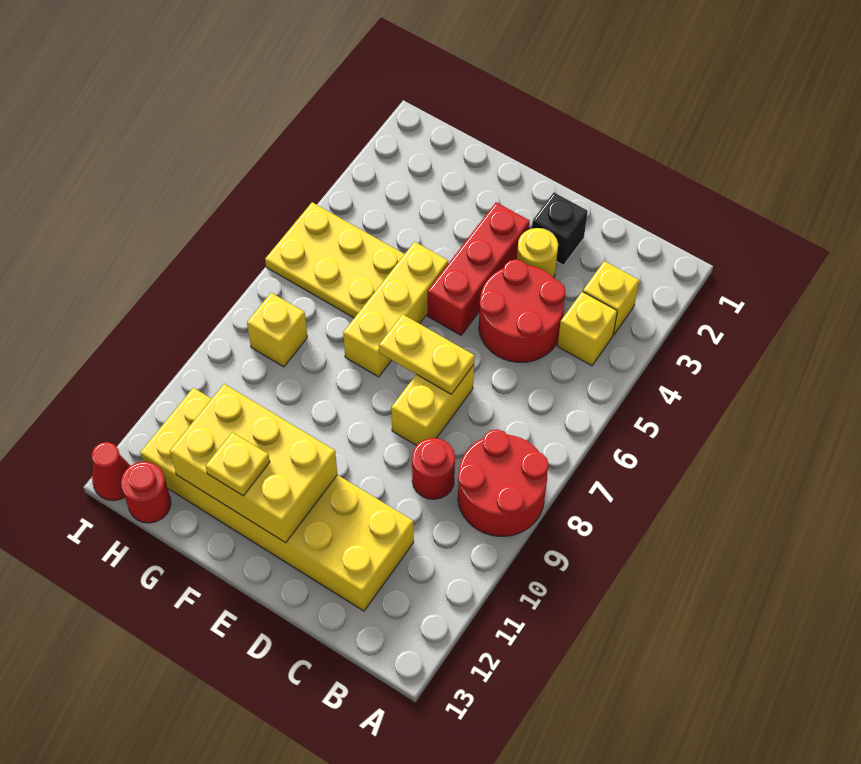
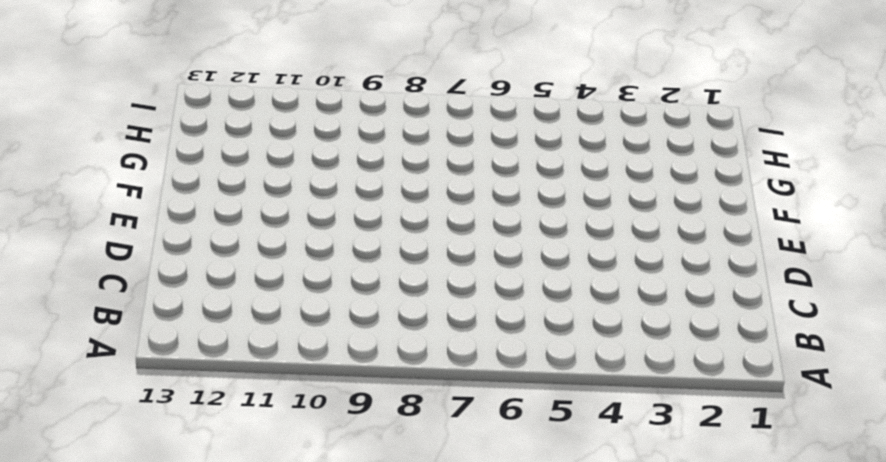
none -> red round brick A8:B9 level 1
none -> yellow brick B3 level 1
none -> yellow brick B4 level 1

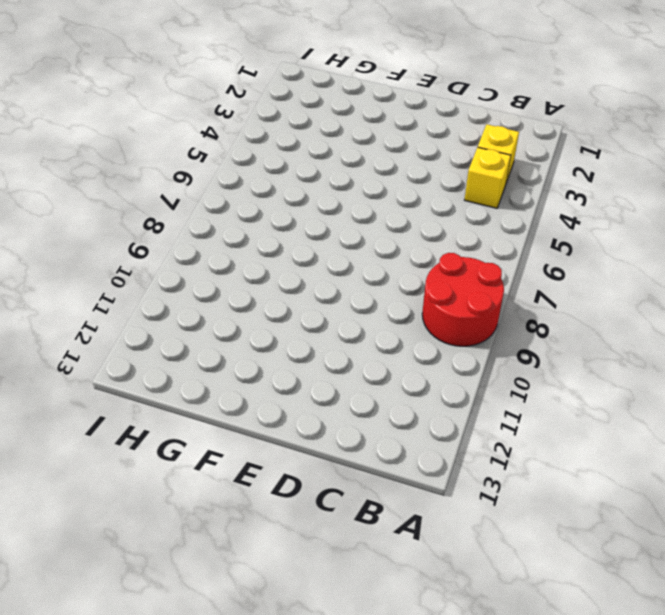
none -> red round brick C4:D5 level 1
none -> red round brick C9 level 1
none -> yellow brick C11:H12 level 1

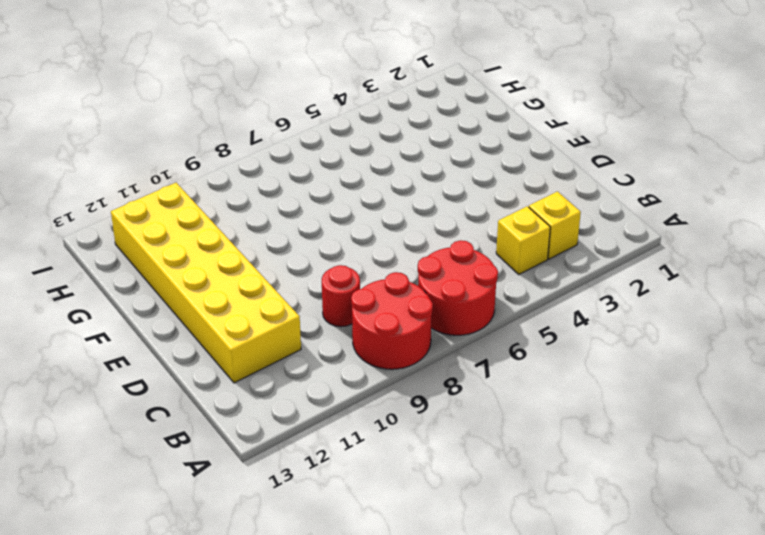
red round brick A6:B7 level 1 -> red round brick C4:D5 level 1
none -> black brick D2 level 1
none -> yellow round brick D3 level 1
none -> yellow brick D7:D8 level 1

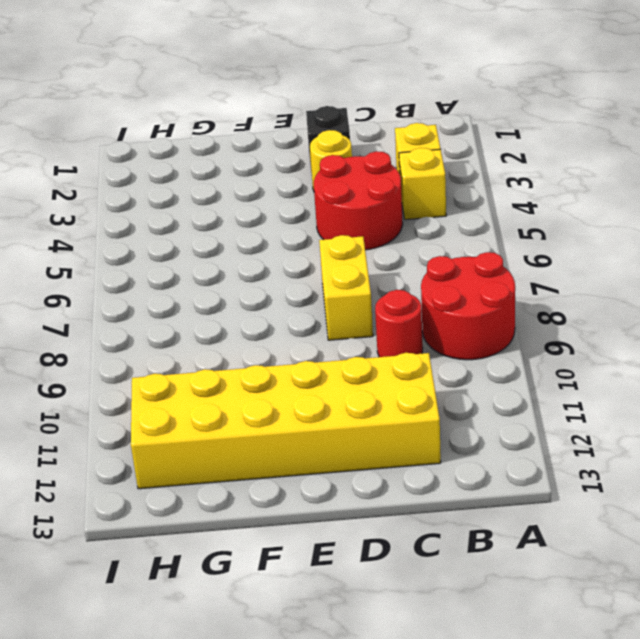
none -> red brick E3:E5 level 1
none -> yellow brick F5:F7 level 1
none -> yellow plate G5:I6 level 1

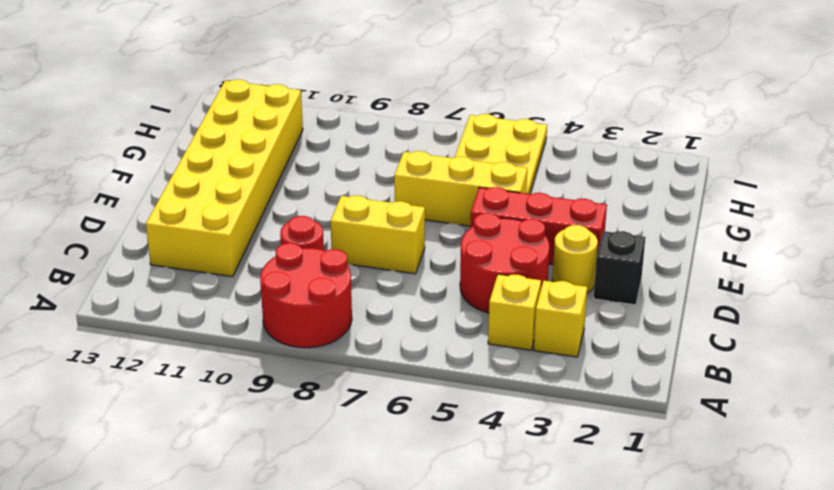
none -> yellow brick H8 level 1
none -> red round brick H13 level 1
none -> red cone I13 level 1

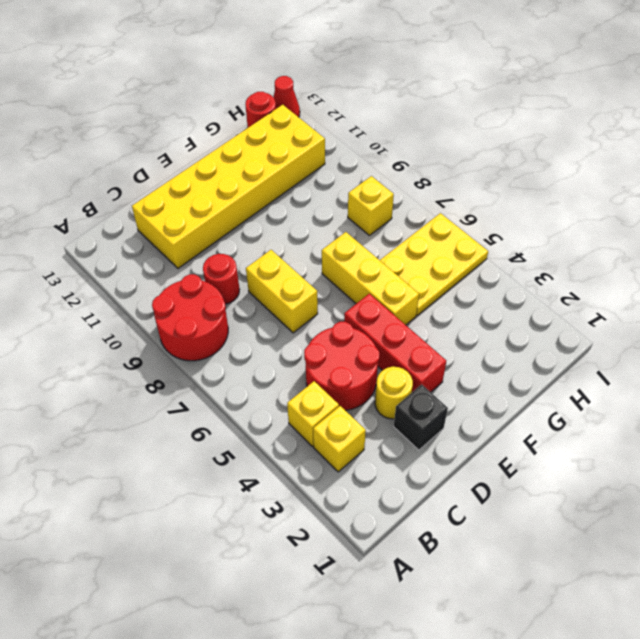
none -> yellow plate D7:E7 level 2
none -> yellow brick E11:G12 level 2
none -> yellow plate F12 level 3

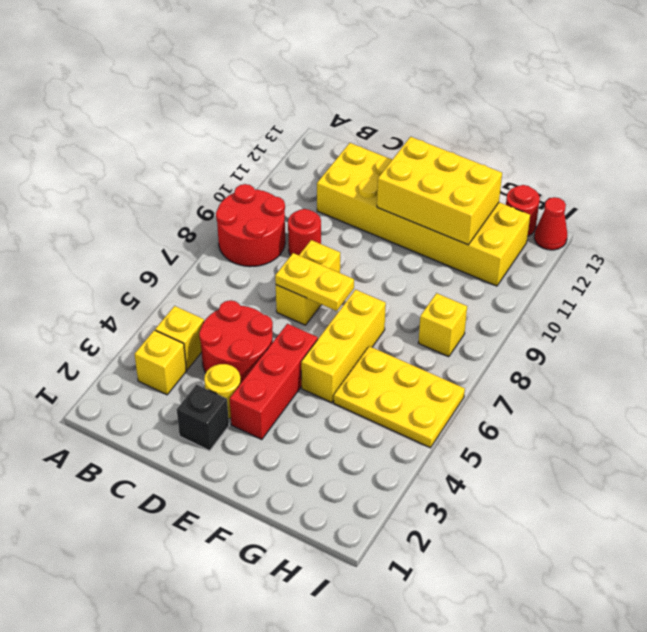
none -> yellow plate F12 level 3

